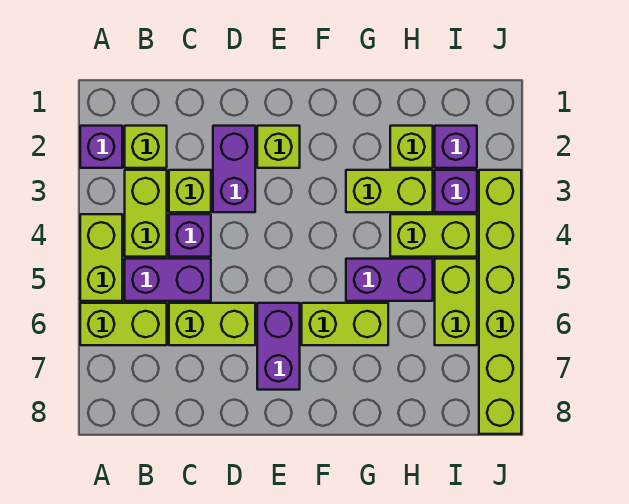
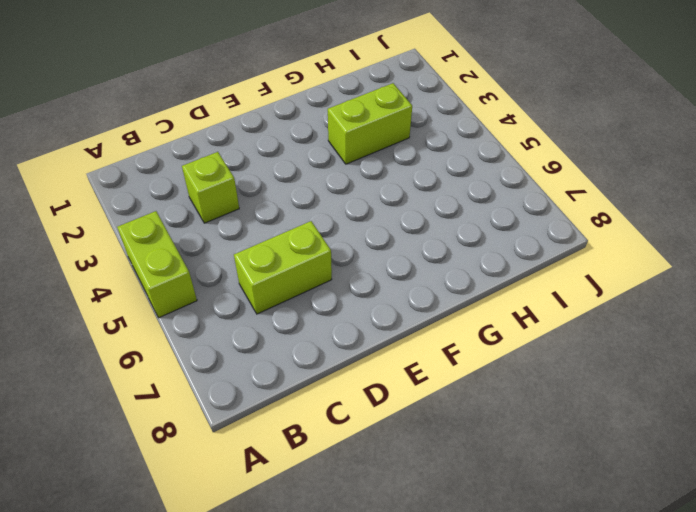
none -> purple brick A2 level 1
none -> lime brick A6:B6 level 1
none -> lime brick B2 level 1

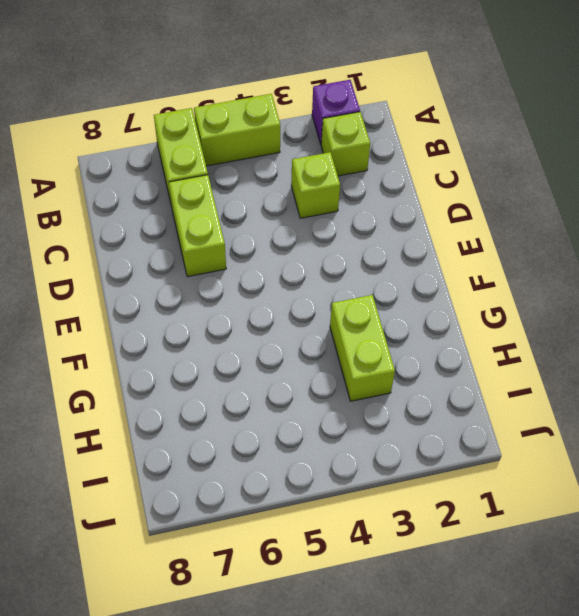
none -> lime brick B3:B4 level 1
none -> purple brick B5:C5 level 1
none -> purple brick C4 level 1

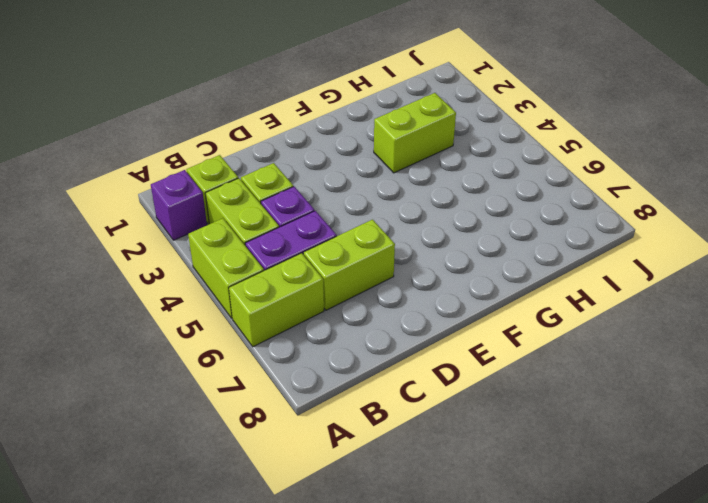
none -> purple brick D2:D3 level 1
none -> lime brick E2 level 1
none -> purple brick E6:E7 level 1

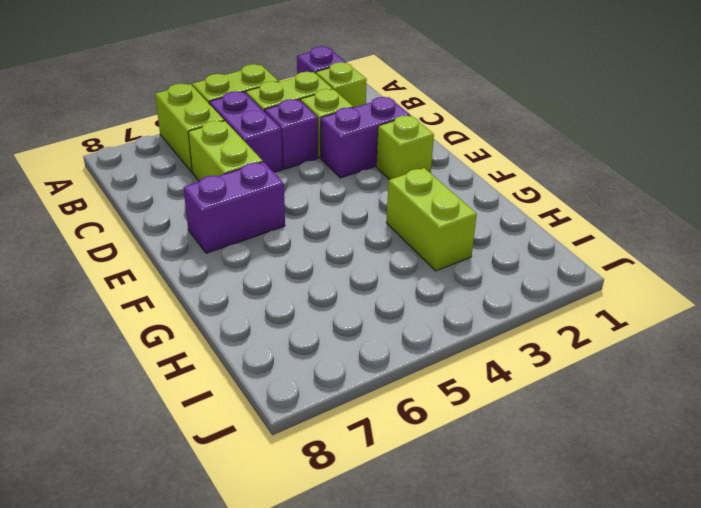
none -> lime brick F6:G6 level 1
none -> purple brick G5:H5 level 1
none -> lime brick H2 level 1

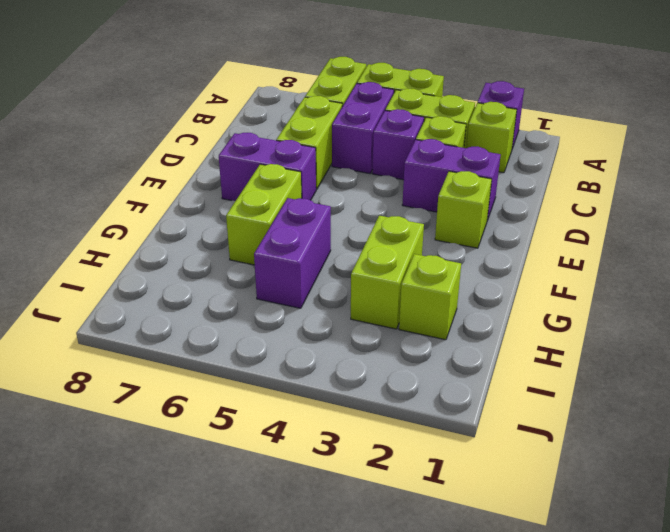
none -> lime brick H4:I4 level 1
none -> purple brick I2 level 1
none -> purple brick I3 level 1

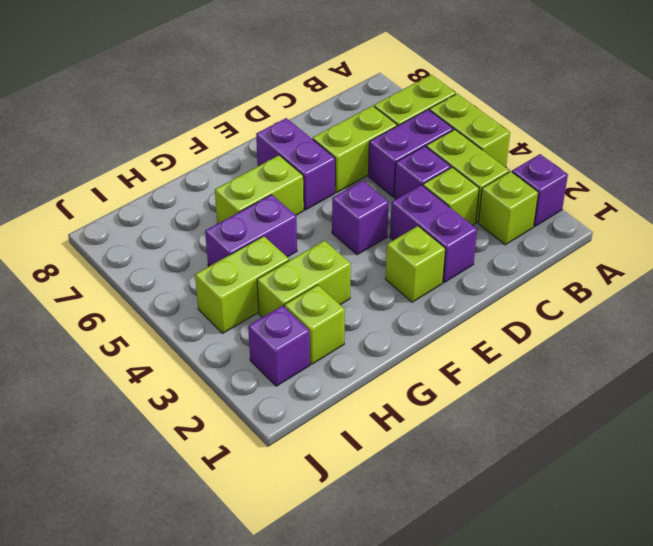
purple brick E4 level 1 -> purple brick I3 level 1
none -> lime brick I5:I6 level 1
none -> lime brick J3:J8 level 1

